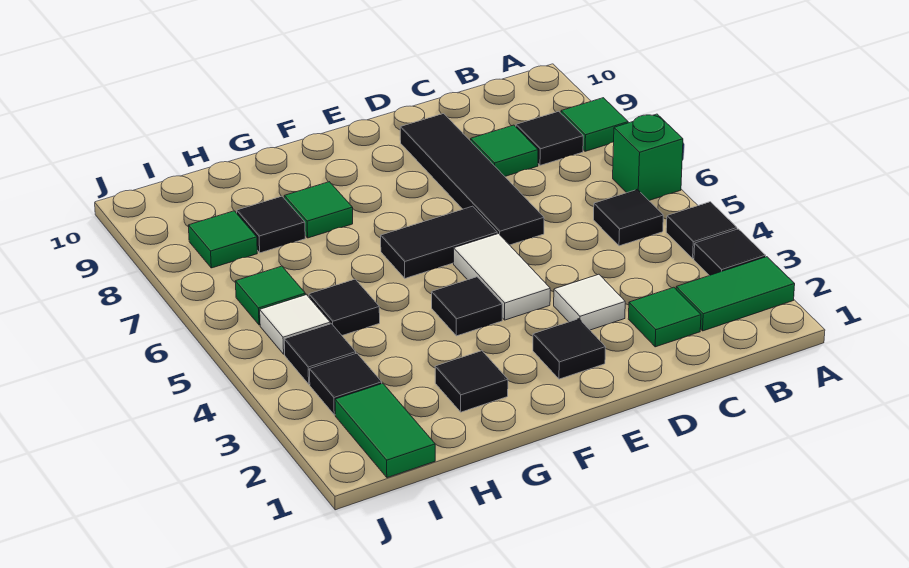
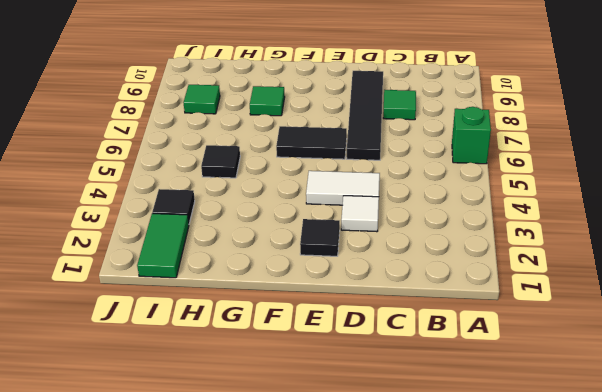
white tile D4:E4 level 1 -> white tile E4:E5 level 1
none -> green tile A2:B2 level 1
none -> black tile A3 level 1
none -> black tile A4 level 1

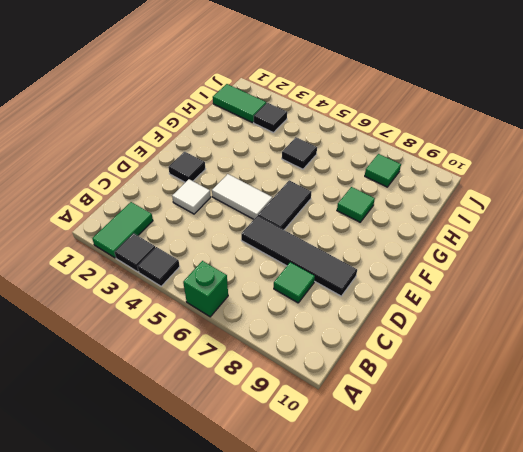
none -> green tile A8 level 1
none -> black tile B5 level 1
none -> black tile B8 level 1

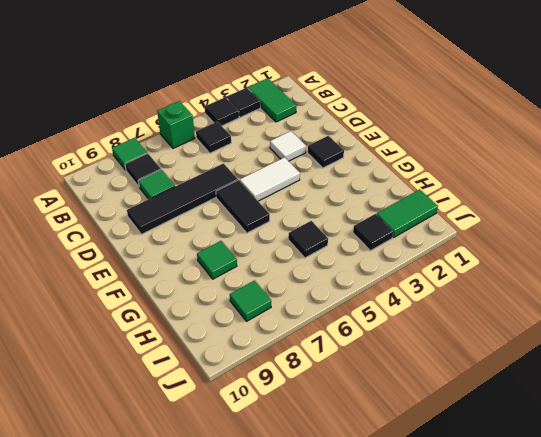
none -> green tile C2 level 1
none -> black tile F4 level 1
none -> black tile G2 level 1

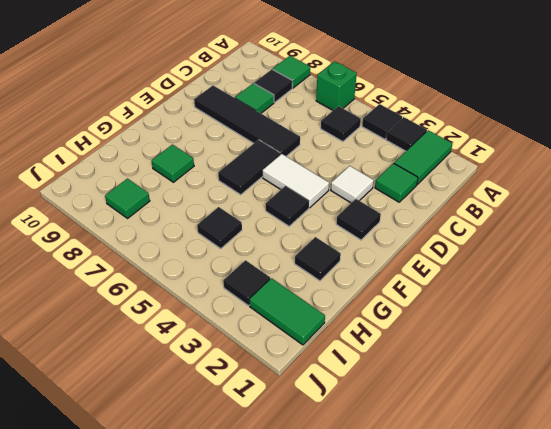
none -> black tile H8 level 1
none -> black tile I4 level 1
none -> white tile I5 level 1

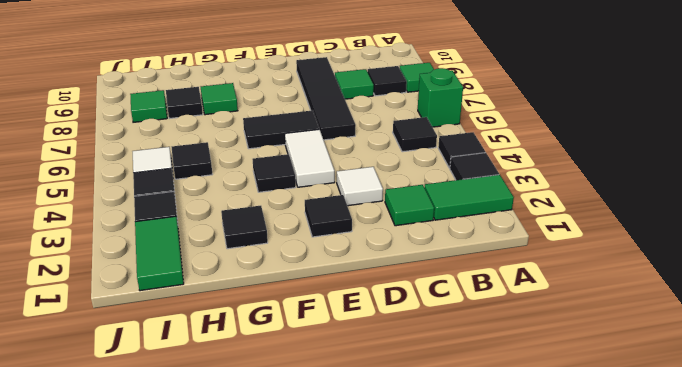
none -> green tile I6 level 1

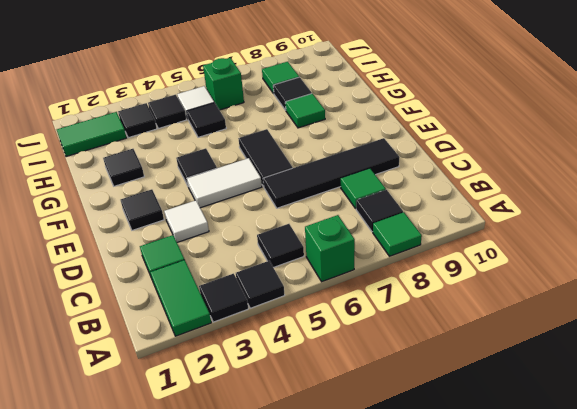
green brick I6 level 1 -> green tile I6 level 1

